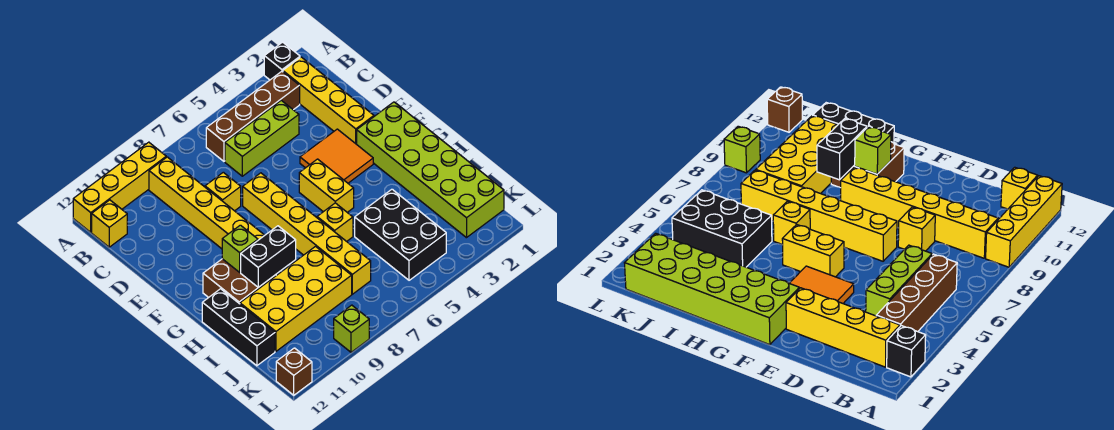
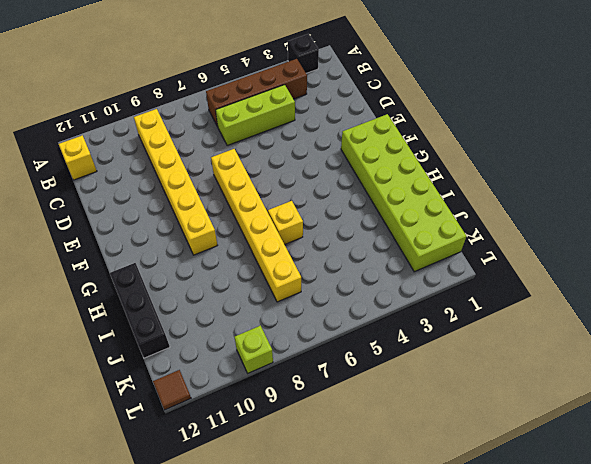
brown tile L12 level 1 -> brown brick L12 level 1
none -> yellow brick A9:A12 level 1
none -> yellow brick B2:E2 level 1
none -> yellow brick D8 level 1

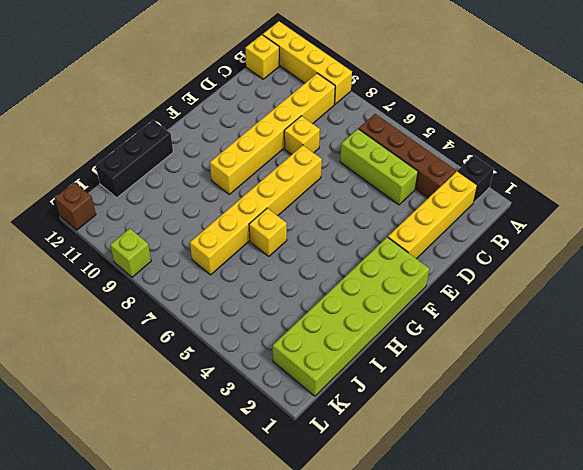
none -> orange tile E3:F4 level 1
none -> yellow brick F5:G5 level 1
none -> brown brick G10:H11 level 1

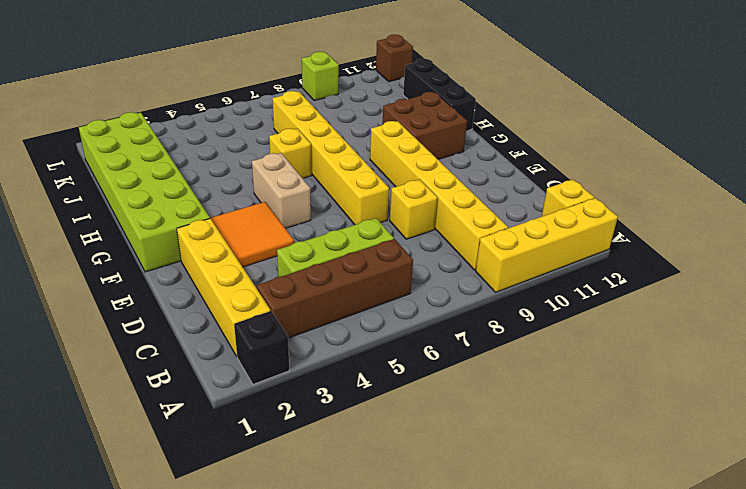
tan brick F5:G5 level 1 -> yellow brick F5:G5 level 1
none -> black brick I4:K5 level 1
none -> yellow brick I8:J11 level 1
none -> lime brick G10 level 2

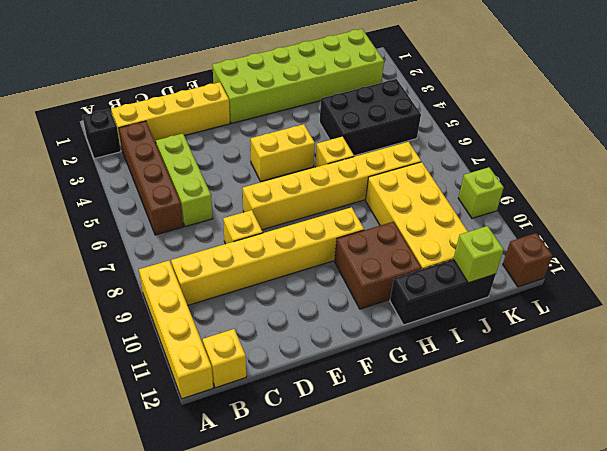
lime brick J12 level 2 -> lime brick G10 level 2
none -> orange tile E3:F4 level 1
none -> black brick H9:H10 level 2

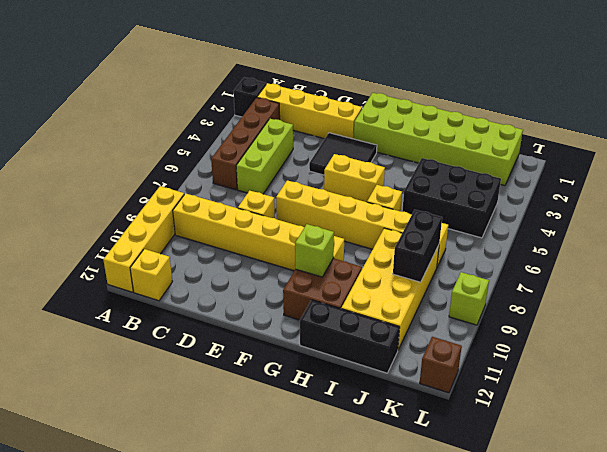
black tile E3:F4 level 1 -> orange tile E3:F4 level 1
black brick J8:J9 level 2 -> black brick H9:H10 level 2

